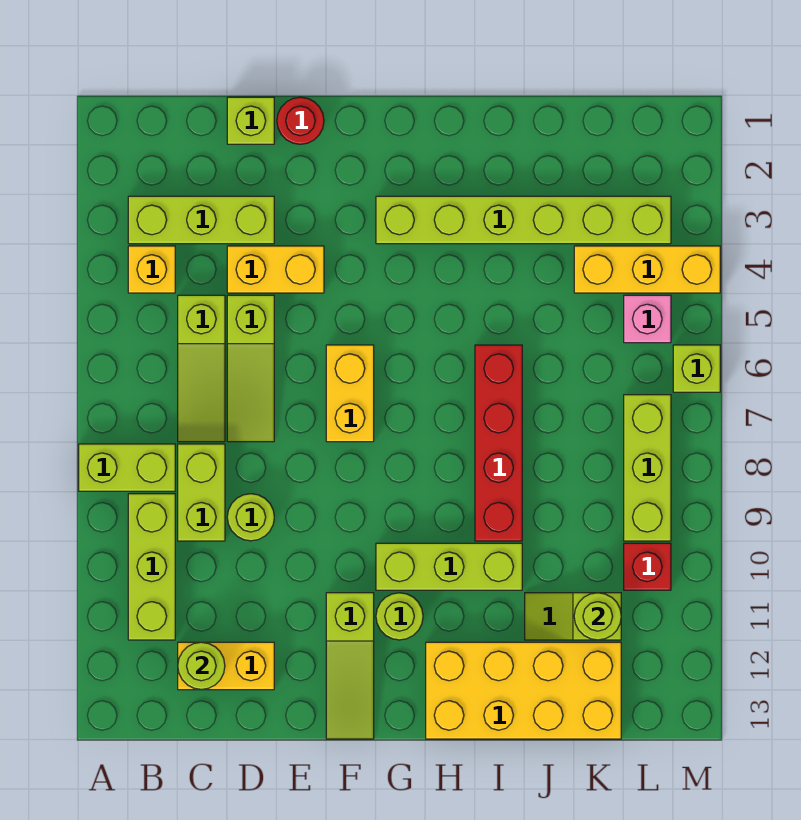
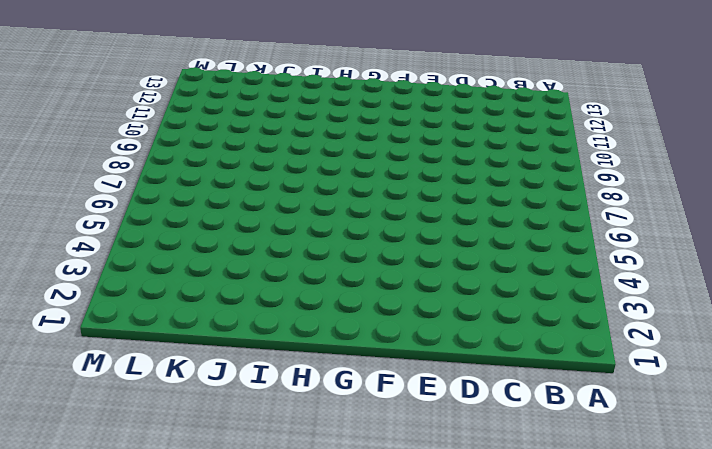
none -> lime brick A8:B8 level 1
none -> lime brick B3:D3 level 1
none -> yellow brick B4 level 1

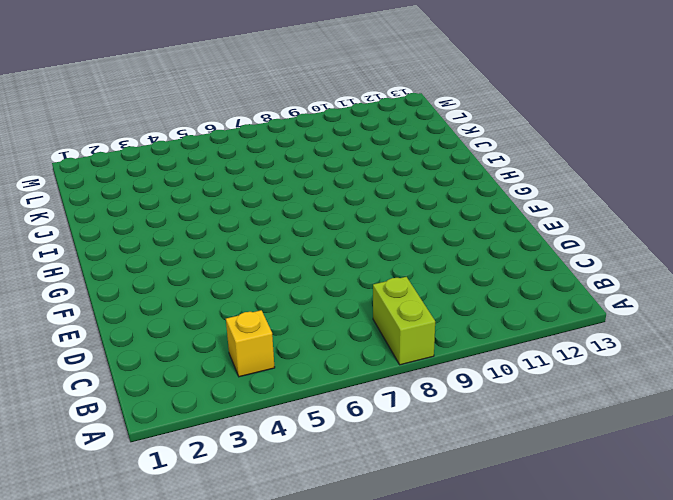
none -> lime brick B3:D3 level 1
none -> lime brick B9:B11 level 1
none -> lime slope C5:C7 level 1 top 5

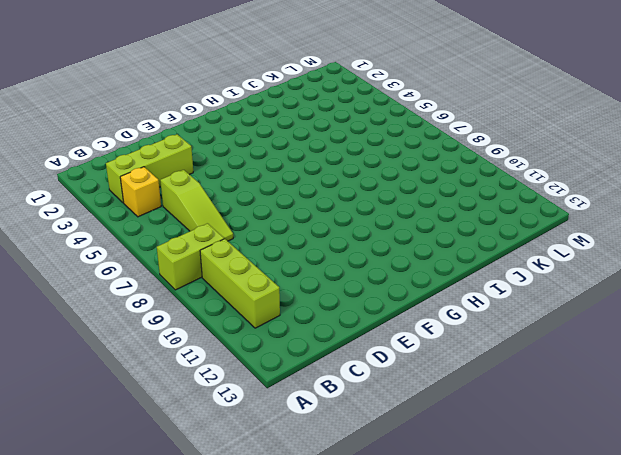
none -> lime brick C8:C9 level 1
none -> yellow brick C12:D12 level 1
none -> lime brick D1 level 1

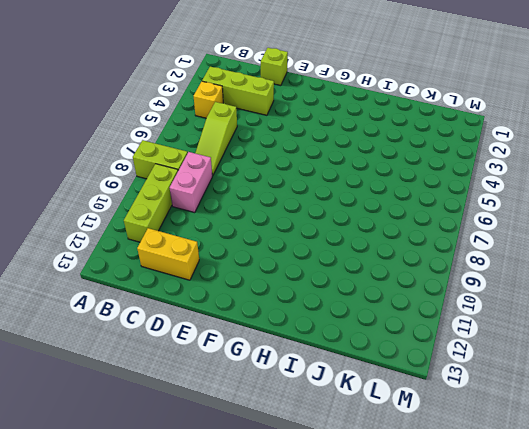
pink brick C8:C9 level 1 -> lime brick C8:C9 level 1
none -> yellow brick D4:E4 level 1
none -> lime slope D5:D7 level 1 top 5
none -> lime round brick D9 level 1

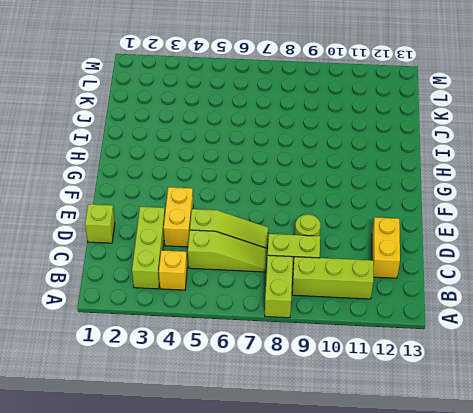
none -> red round brick E1 level 1
none -> yellow brick F6:F7 level 1
none -> lime slope F11:F13 level 1 top 11

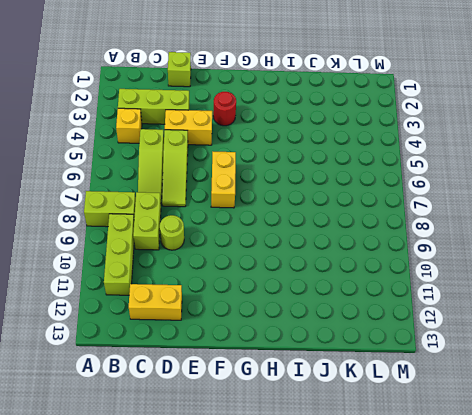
red round brick F3 level 1 -> red round brick E1 level 1
none -> lime slope F11:F13 level 1 top 11
none -> lime brick G3:L3 level 1
none -> lime brick G10:I10 level 1

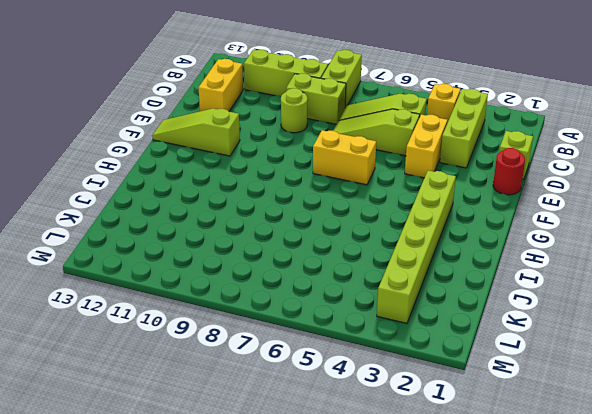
none -> lime brick G10:I10 level 1
none -> lime round brick G11 level 1
none -> yellow brick H12:K13 level 1

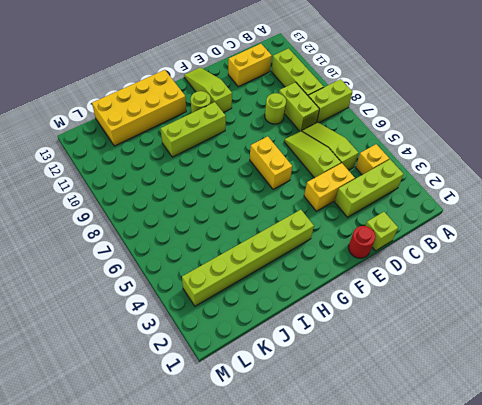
none -> red brick I6:I9 level 1
none -> lime slope J11:K11 level 1 top K
none -> yellow brick K4:M4 level 1

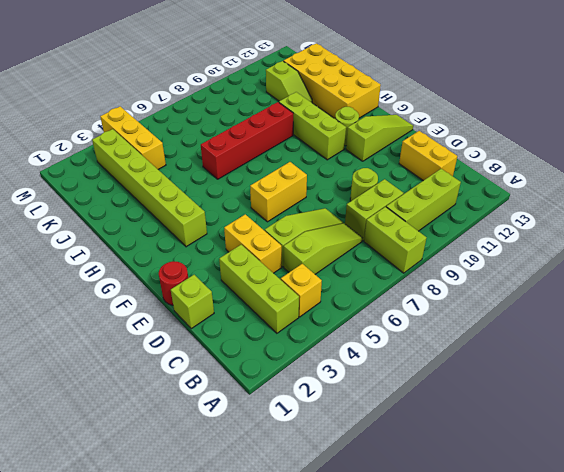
none -> pink brick L5 level 1
none -> lime brick L7:L9 level 1
none -> red brick L10 level 1

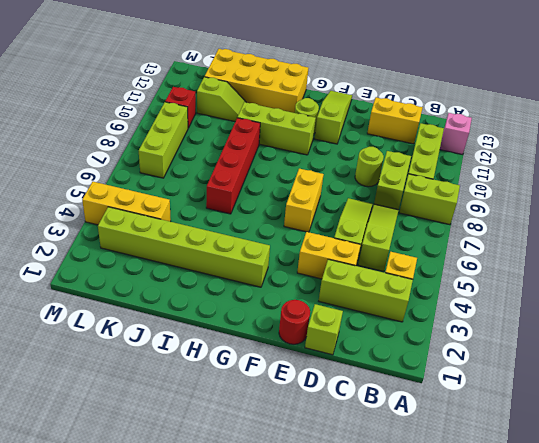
pink brick A12 level 1 -> pink brick L5 level 1
none -> lime brick M6 level 1
none -> lime round brick C12 level 2
none -> lime round brick K11 level 2

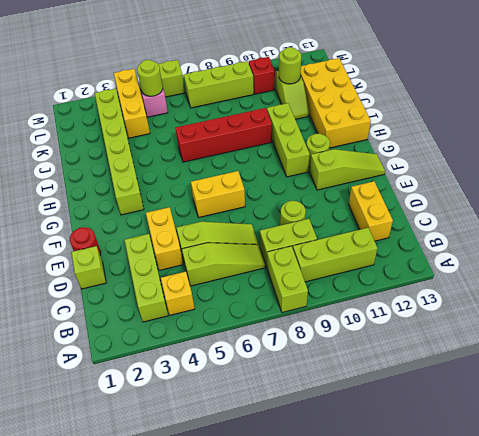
lime round brick L5 level 2 -> lime round brick C12 level 2

